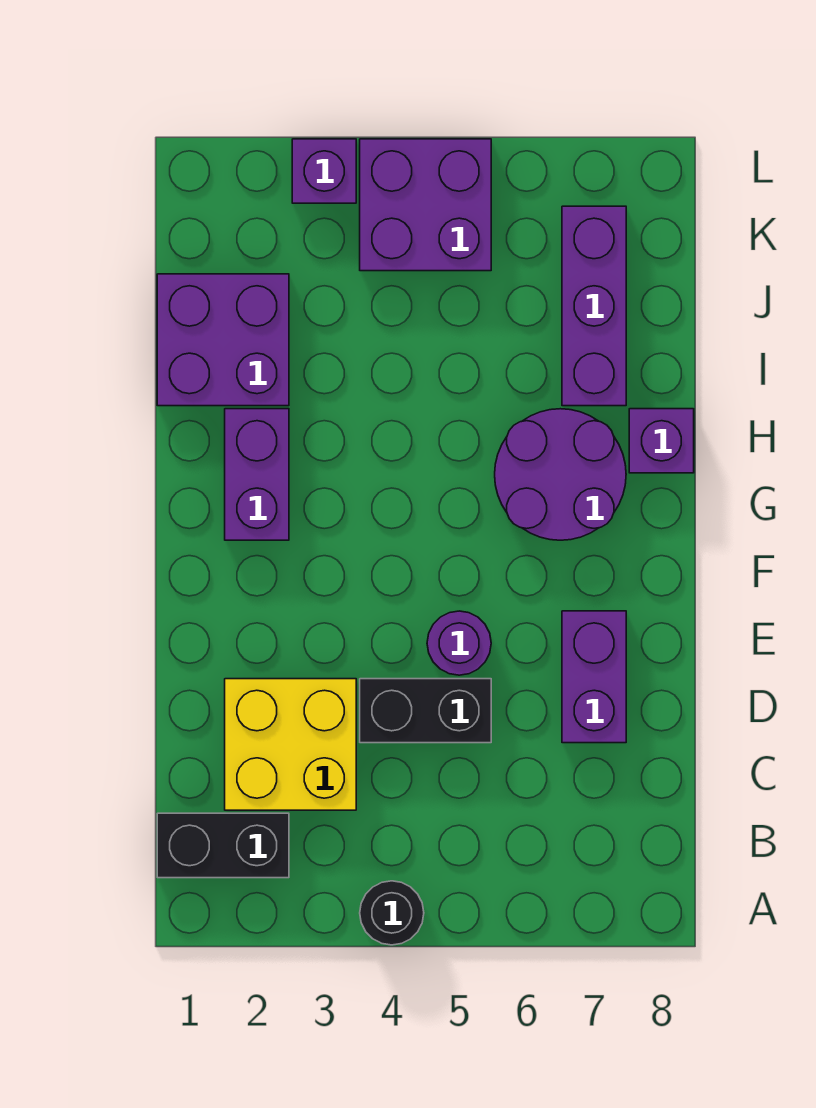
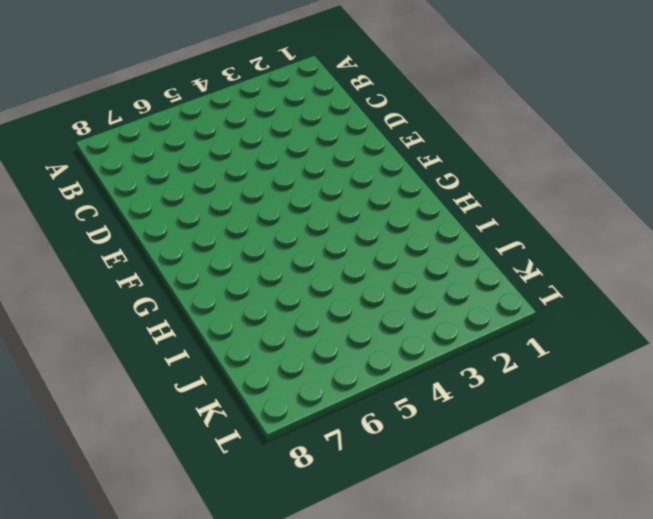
none -> black round brick A4 level 1
none -> black brick B1:B2 level 1
none -> yellow brick C2:D3 level 1

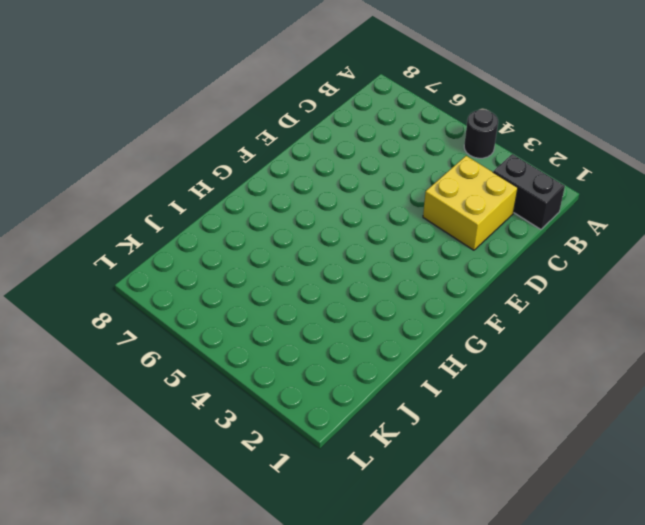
none -> black brick D4:D5 level 1
none -> purple brick D7:E7 level 1
none -> purple round brick E5 level 1

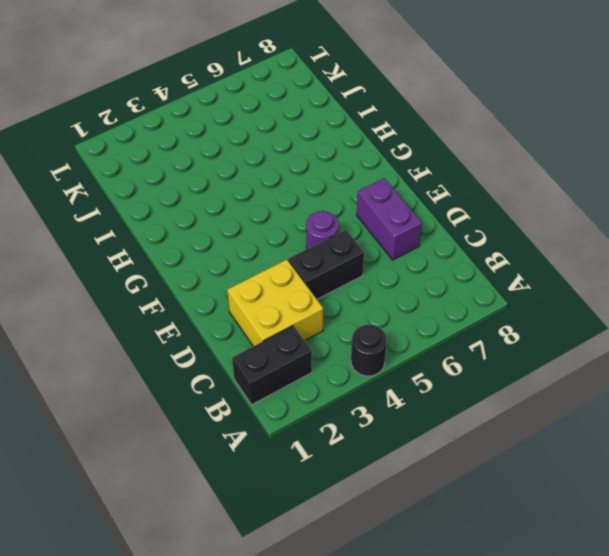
none -> purple brick G2:H2 level 1
none -> purple round brick G6:H7 level 1
none -> purple brick H8 level 1

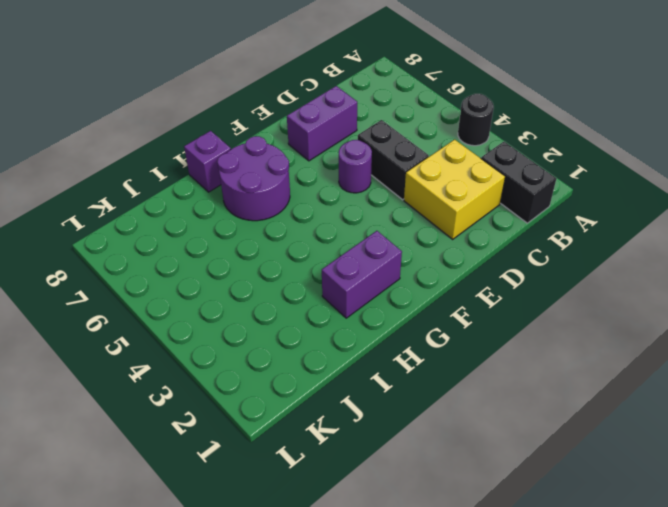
none -> purple brick I1:J2 level 1
none -> purple brick I7:K7 level 1
none -> purple brick K4:L5 level 1

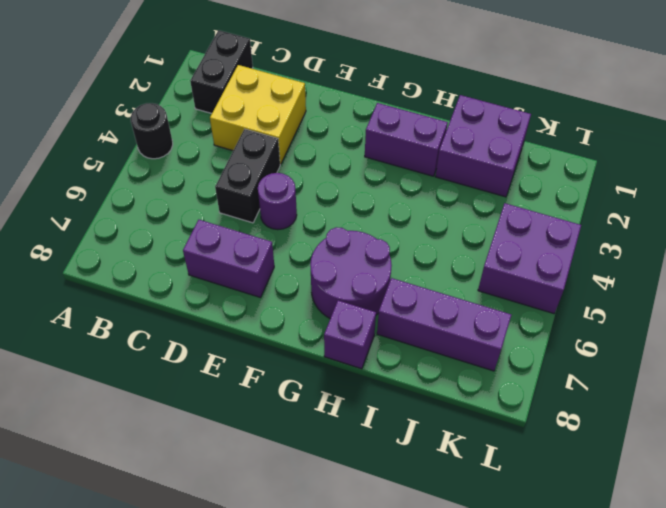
none -> purple brick L3 level 1

